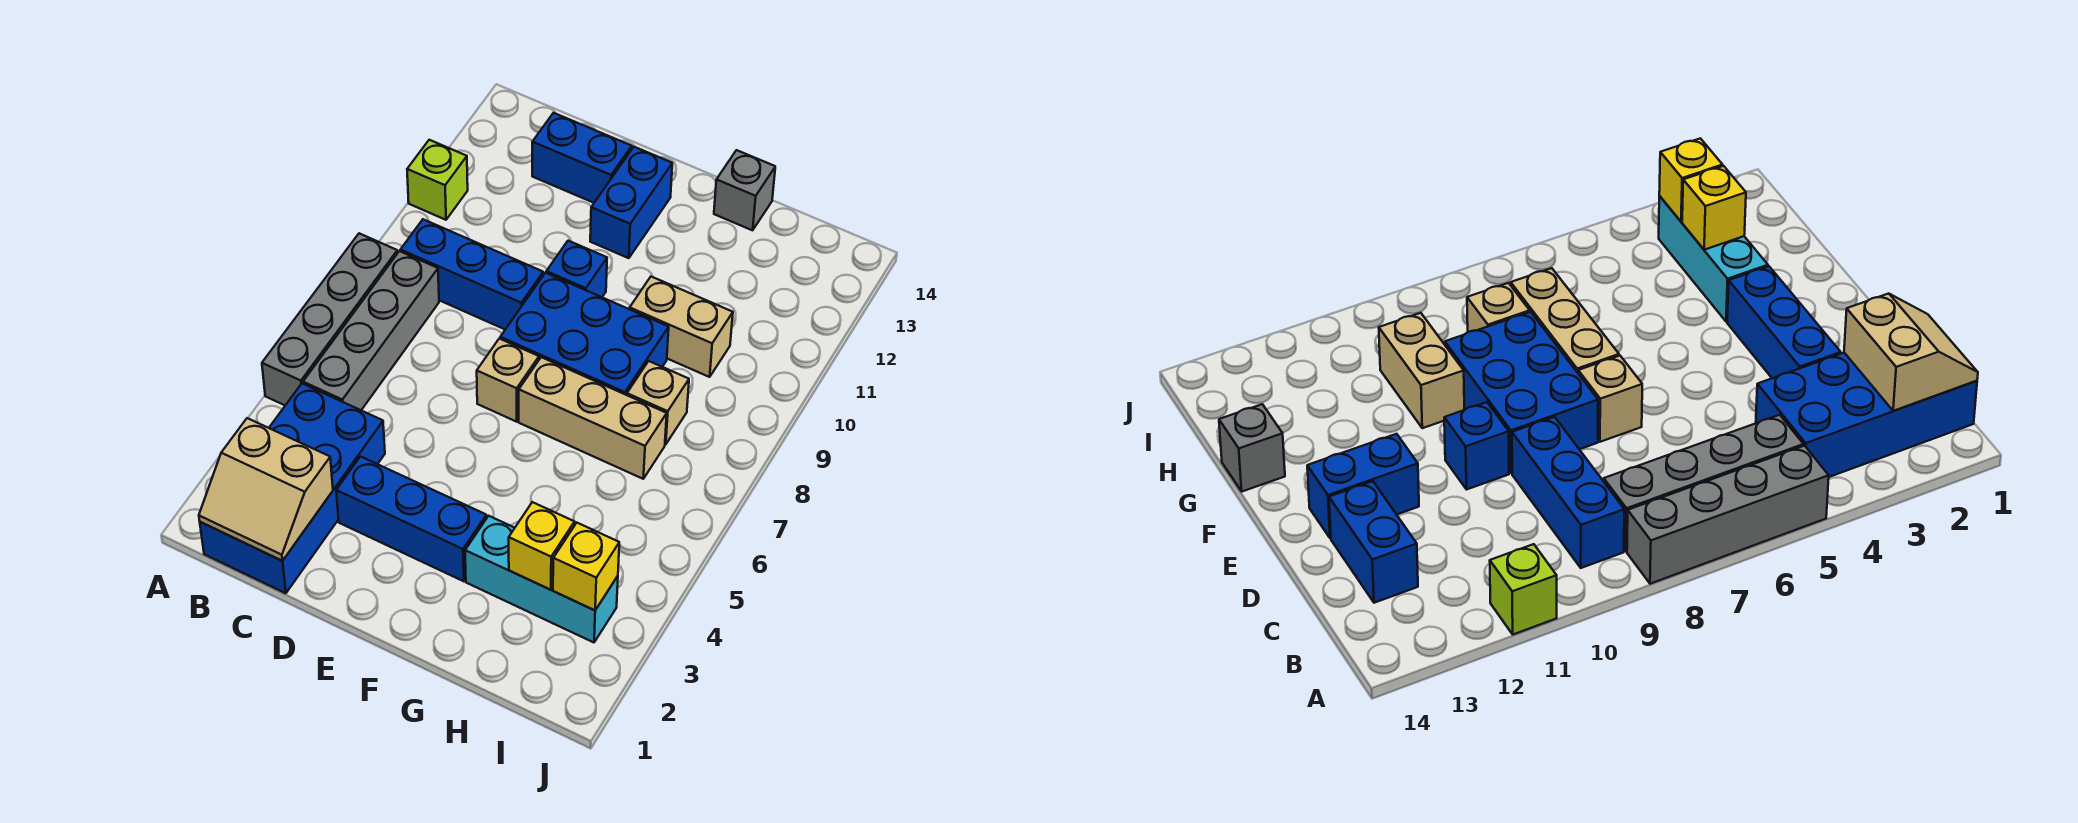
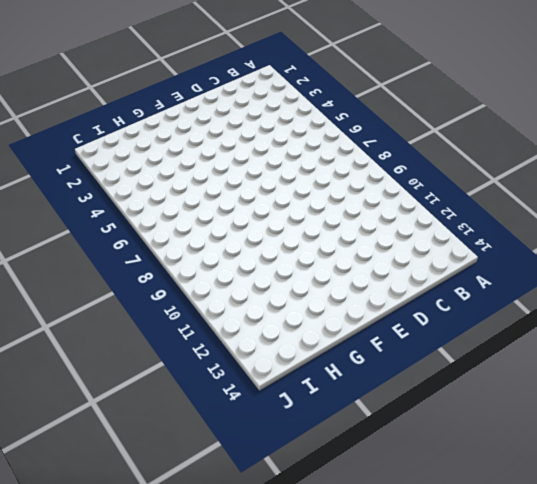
none -> grey brick A5:A8 level 1
none -> lime brick A11 level 1
none -> blue brick B1:C4 level 1

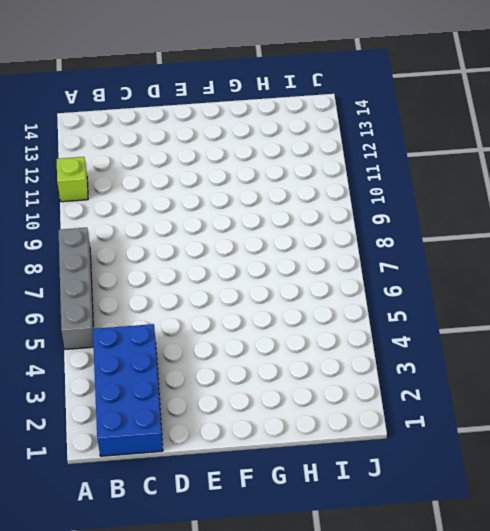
none -> grey brick B5:B8 level 1
none -> blue brick B9:D9 level 1
none -> blue brick C13:D13 level 1

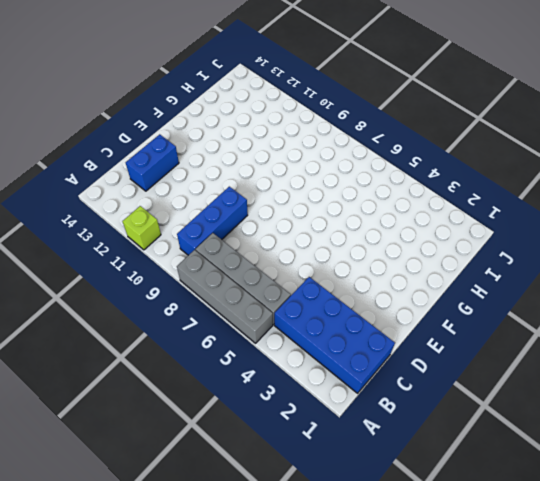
none -> blue brick D3:F3 level 1
none -> tan brick E7 level 1
none -> blue brick E8:G9 level 1

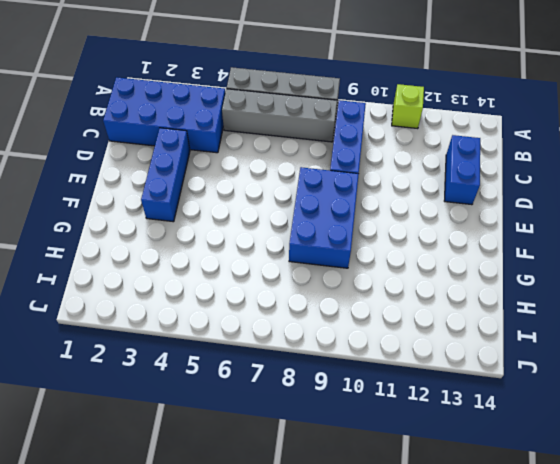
none -> tan brick E7 level 1
none -> blue brick E10 level 1
none -> blue brick E12:E13 level 1

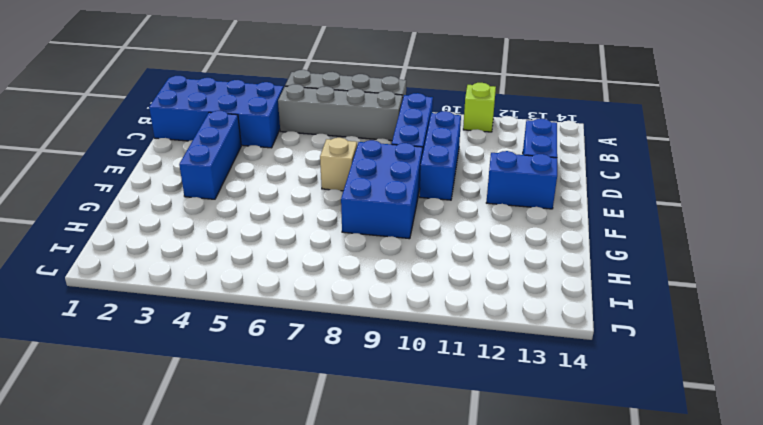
blue brick C10:E10 level 1 -> blue brick E10 level 1
none -> tan brick F7:H7 level 1
none -> cyan brick G3:I3 level 1
none -> tan brick G10:H10 level 1

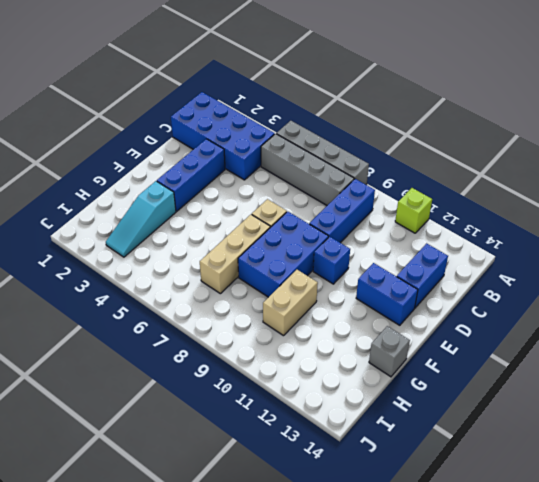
cyan slope G3:I3 level 1 top G -> cyan brick G3:I3 level 1
none -> tan brick H8 level 1
none -> tan slope B1:C2 level 2 top 2
none -> yellow brick H3 level 2

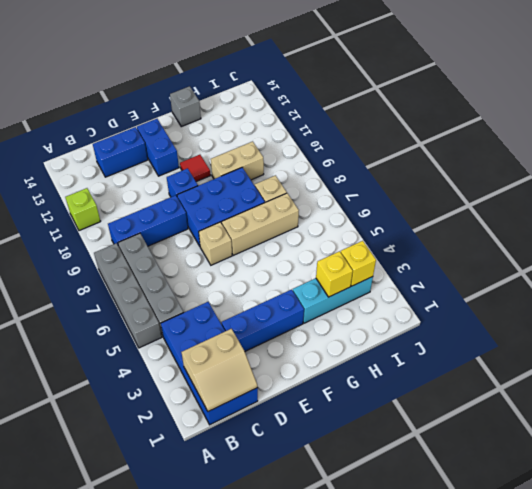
red tile F11 level 1 -> none

